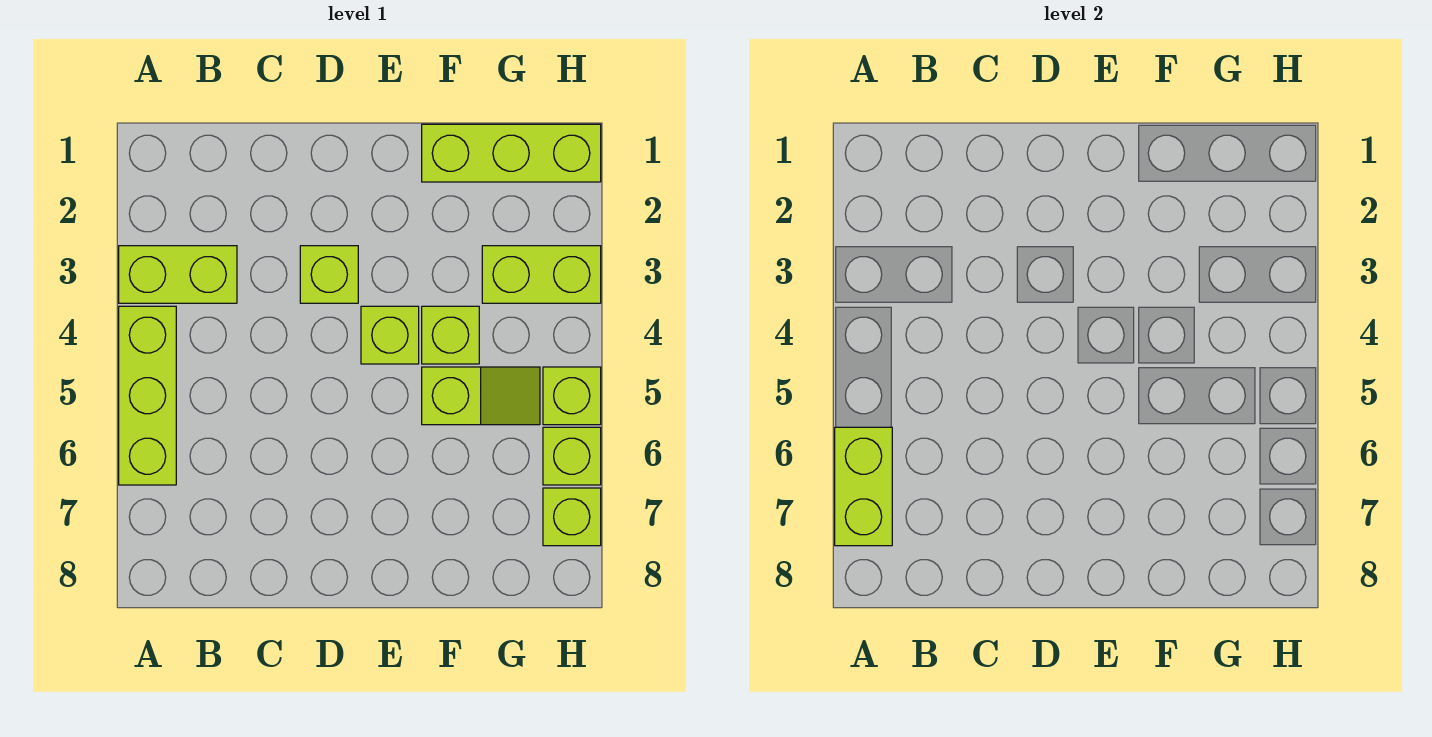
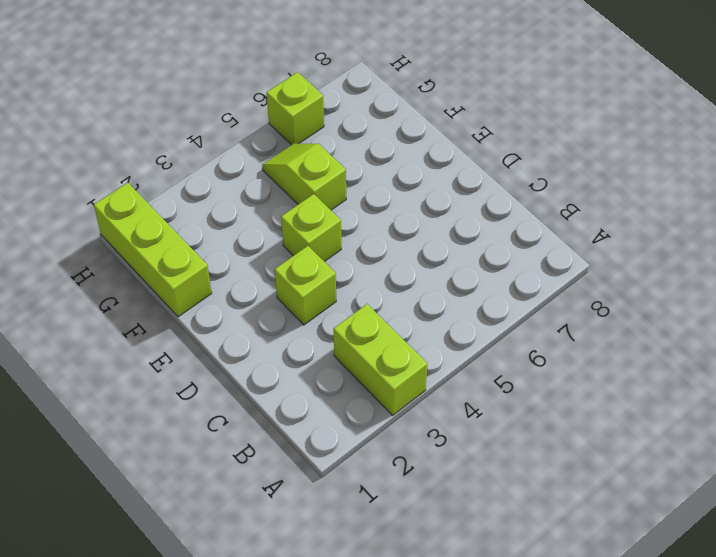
none -> lime brick A4:A6 level 1
none -> lime brick F4 level 1
none -> lime brick G3:H3 level 1

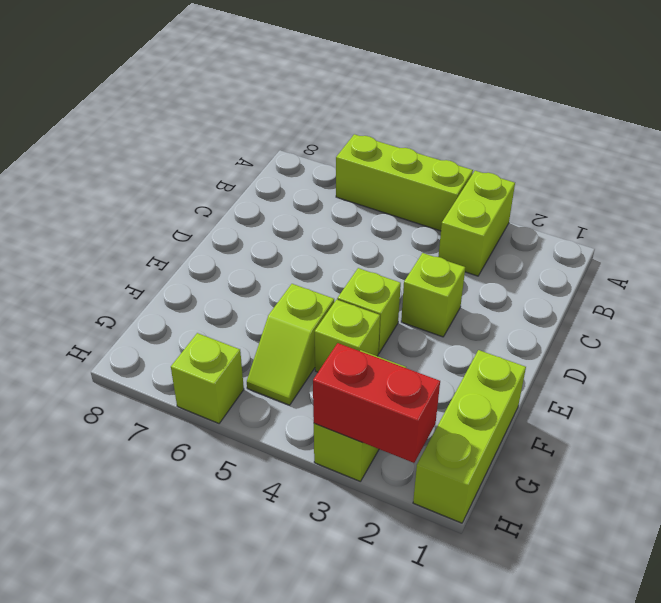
red brick H2:H3 level 2 -> none
none -> lime brick H5 level 1
none -> lime brick H7 level 1
none -> lime brick A6:A7 level 2

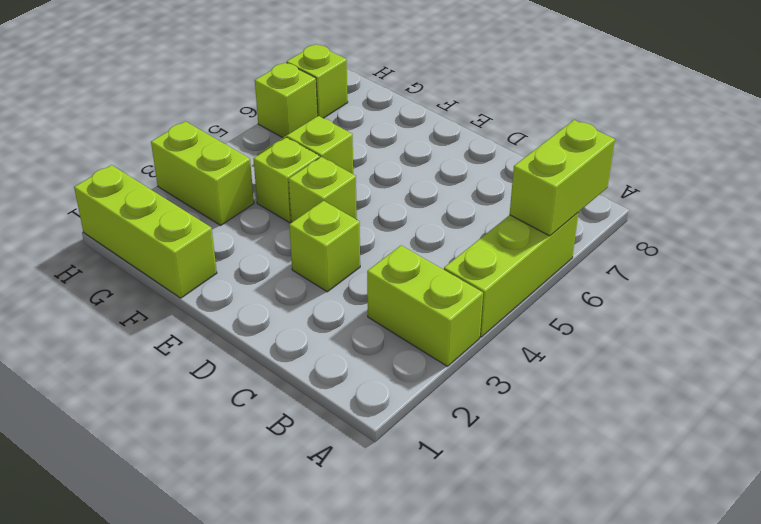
none -> lime brick H5 level 1

